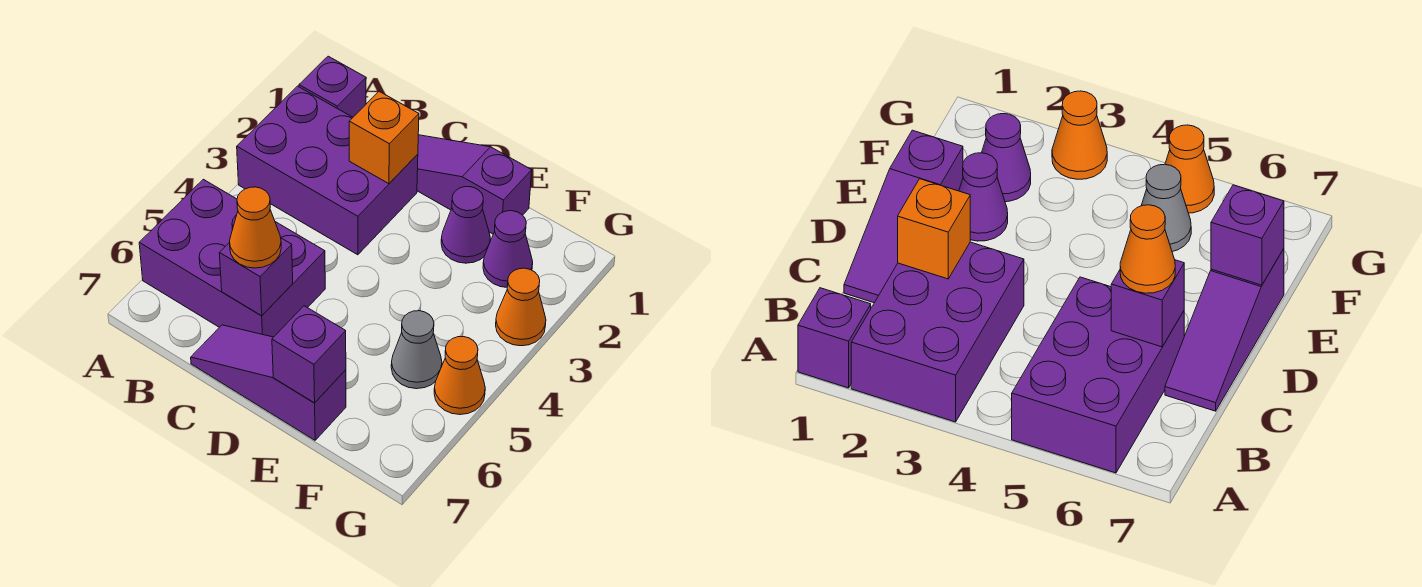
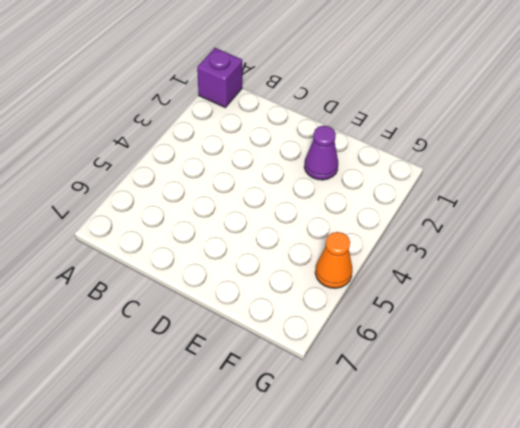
none -> purple brick A2:C3 level 1
none -> purple brick A5:C6 level 1
none -> purple slope C1:E1 level 1 top E

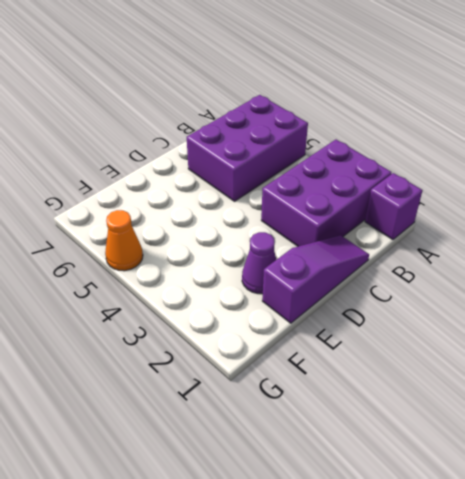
none -> purple slope C7:E7 level 1 top E
none -> purple cone F2 level 1
none -> grey cone F5 level 1

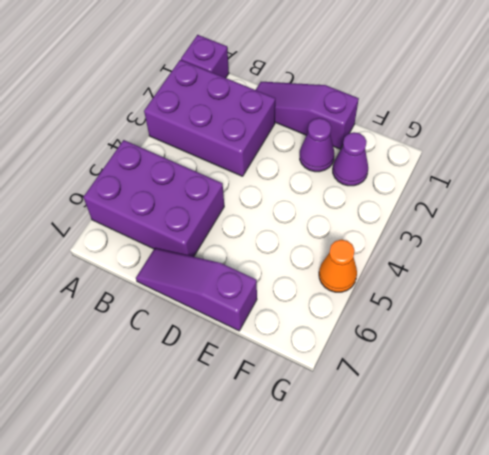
none -> grey cone F5 level 1
none -> orange cone G3 level 1
none -> orange brick C2 level 2

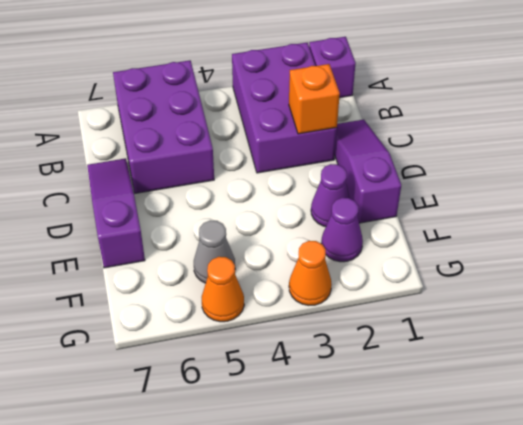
none -> purple brick C6 level 2
none -> purple brick E7 level 2
none -> orange cone C6 level 3

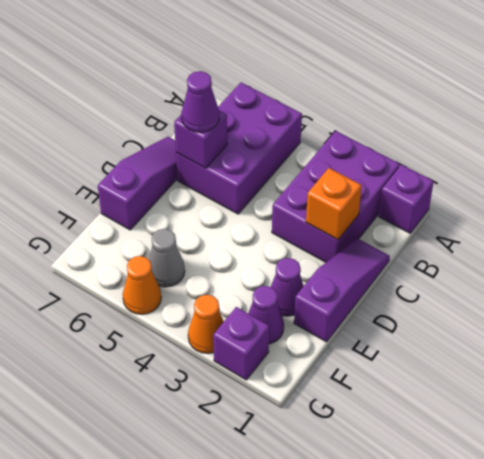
purple cone C6 level 3 -> orange cone C6 level 3
purple brick G2 level 1 -> purple brick E7 level 2

